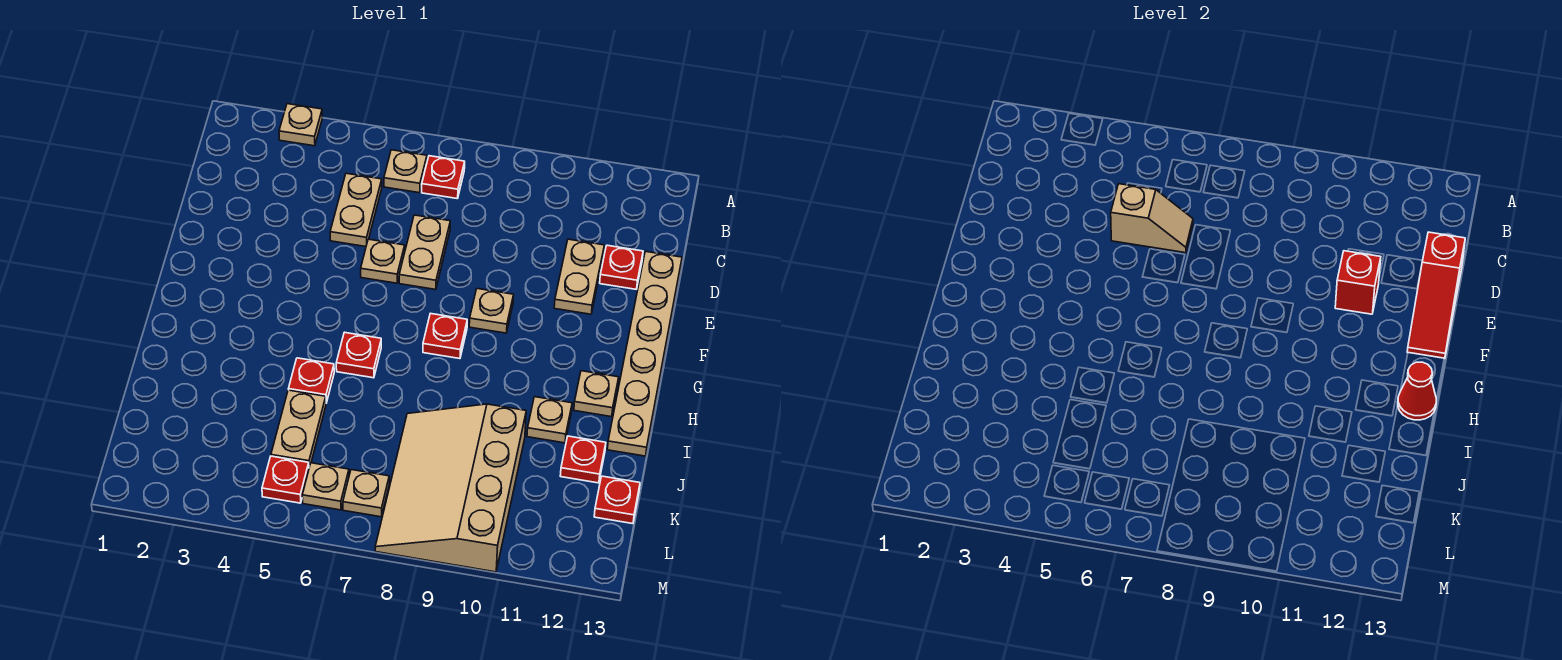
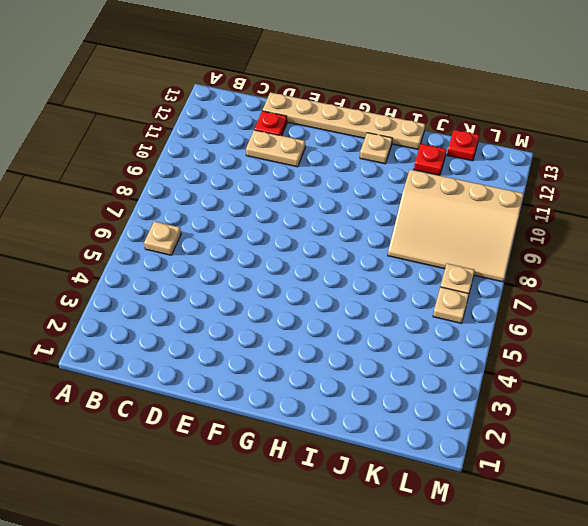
none -> tan plate A3 level 1
none -> red plate B7 level 1
none -> tan plate C5:D5 level 1

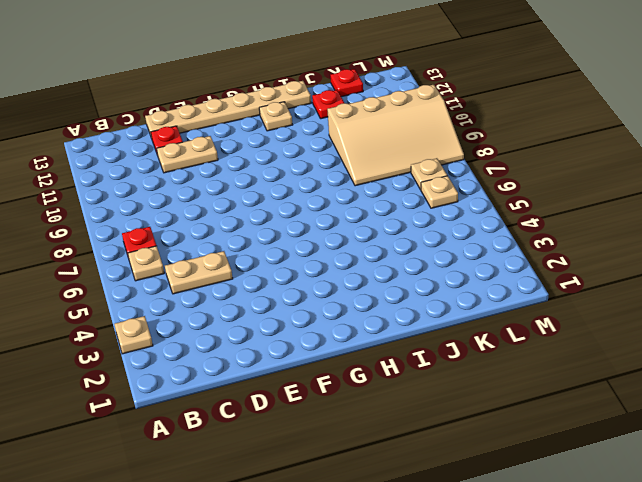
none -> tan plate D7:E7 level 1
none -> tan plate E6 level 1
none -> tan plate F9 level 1

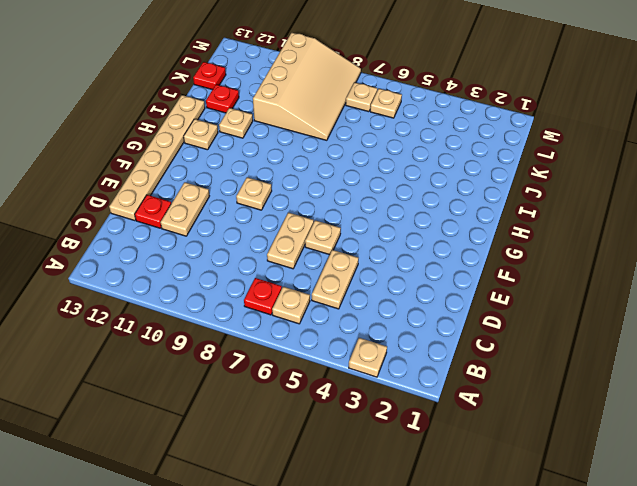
none -> red plate G8 level 1
none -> red plate H6 level 1
none -> red plate I5 level 1

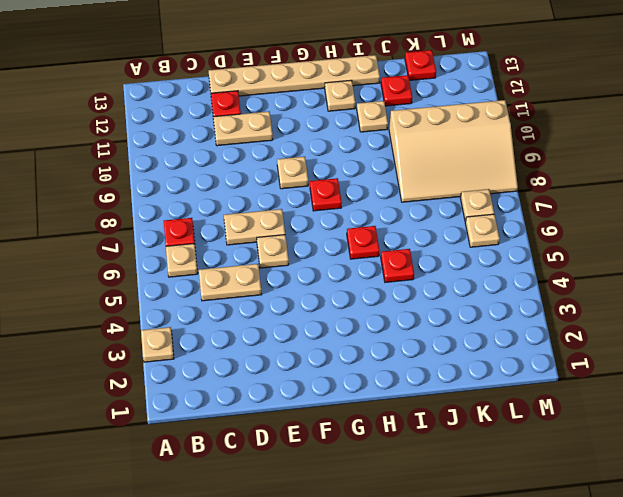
none -> tan plate J5:K5 level 1
none -> red plate L5 level 1
none -> tan slope D5:D6 level 2 top 5

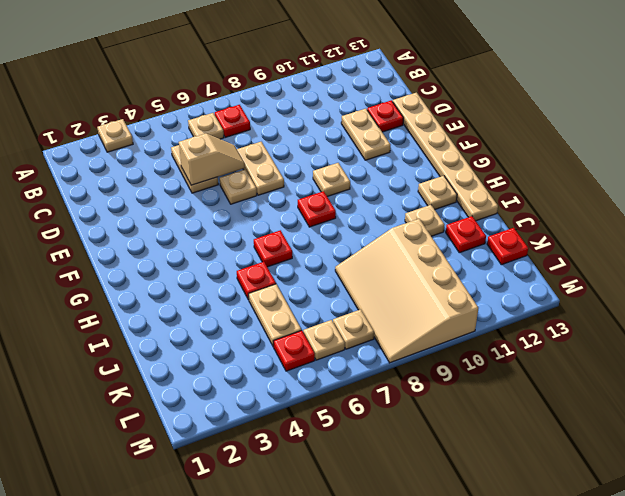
none -> red slope D13:F13 level 2 top D
none -> red brick E11 level 2
none -> red cone H13 level 2

